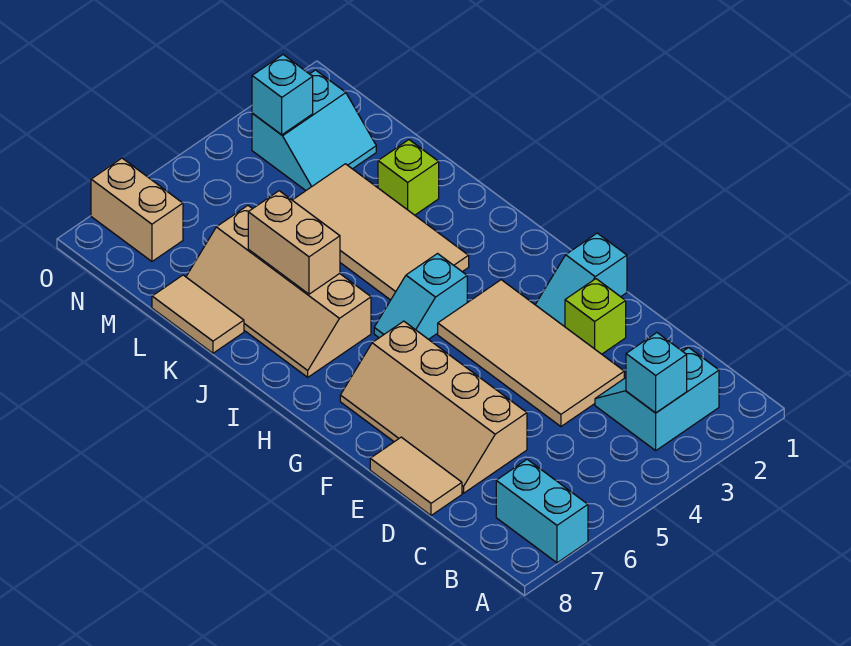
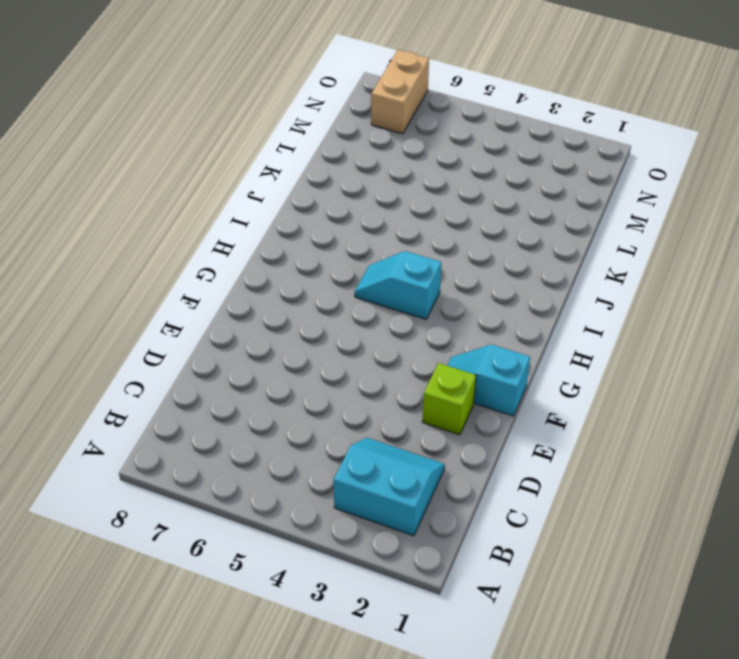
none -> cyan brick A7:B7 level 1
none -> tan tile D3:G4 level 1
none -> tan slope D6:G7 level 1 top 6

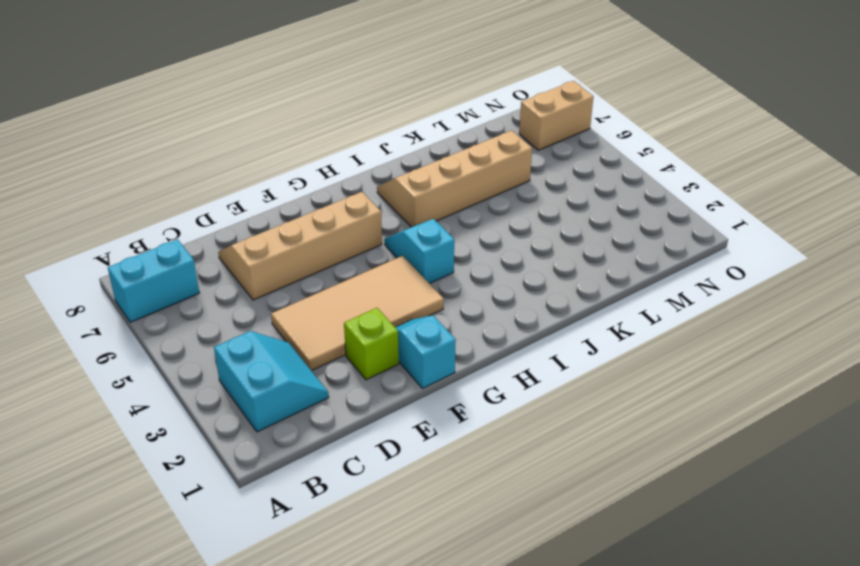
none -> tan tile D8:E8 level 1
none -> tan tile I3:L4 level 1
none -> lime brick K2 level 1

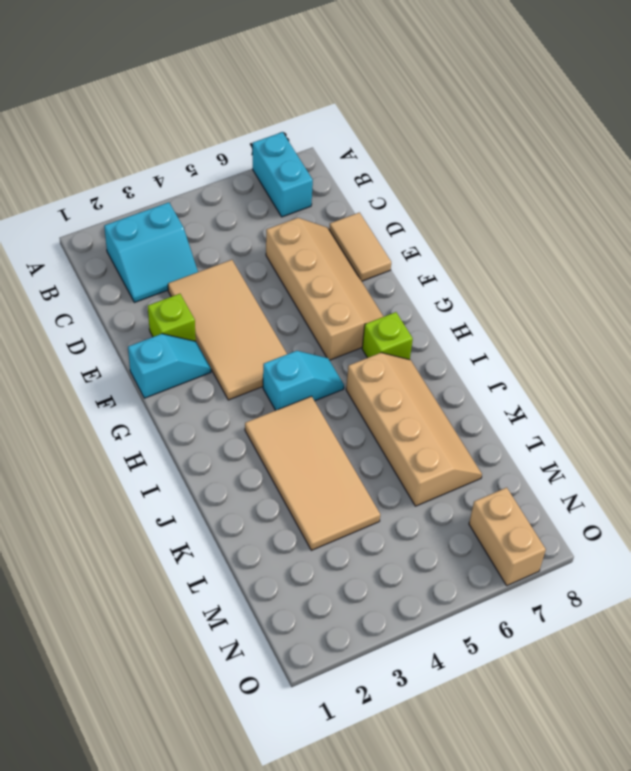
lime brick H7 level 1 -> lime brick K2 level 1
none -> tan tile K8:L8 level 1
none -> cyan slope M2:N3 level 1 top N
none -> cyan brick B3 level 2

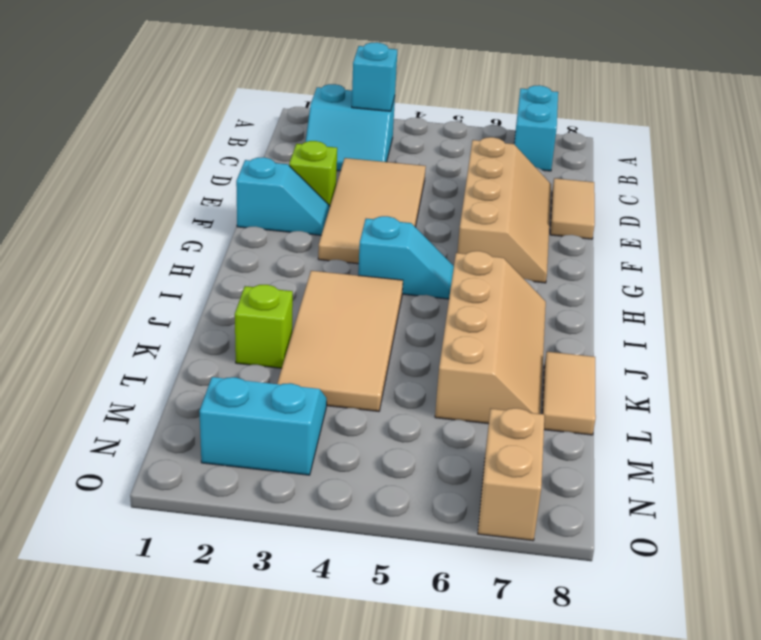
none -> tan brick J6:K6 level 2
none -> cyan brick N3 level 2

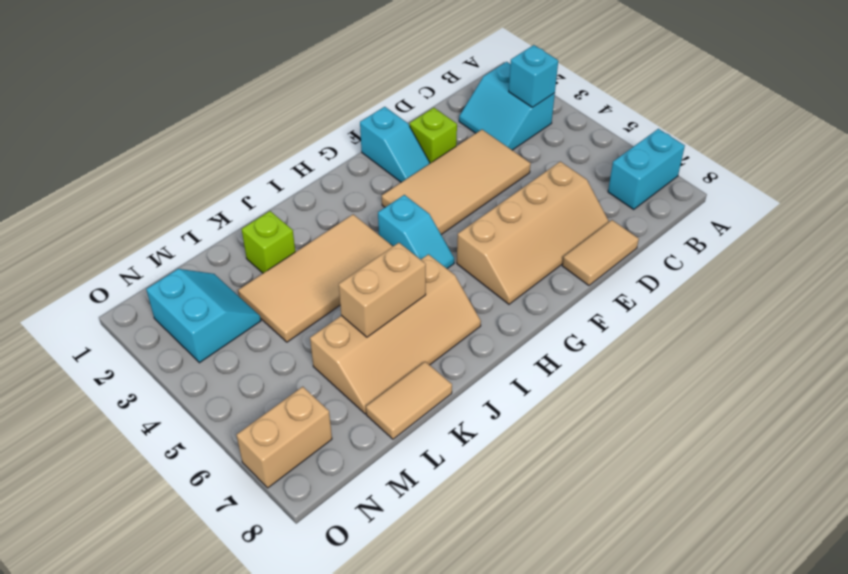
none -> cyan brick N3 level 2

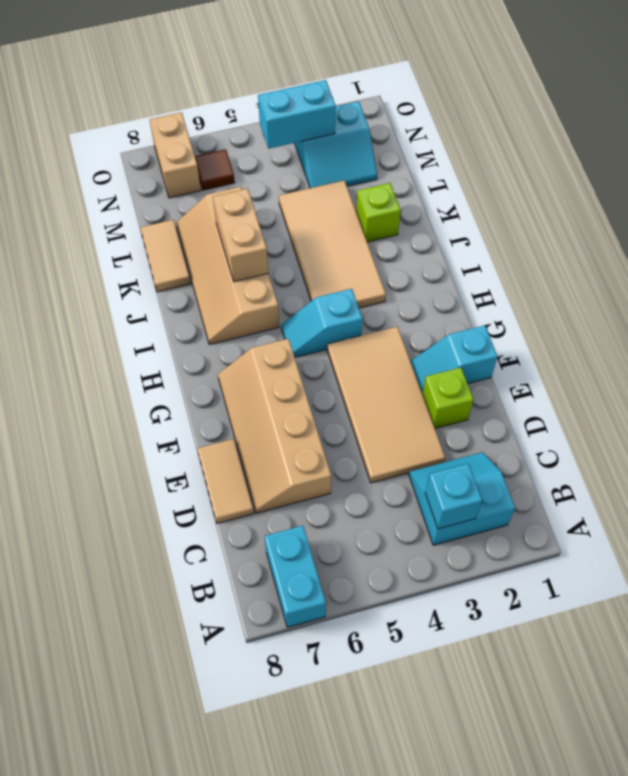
cyan brick N3:N4 level 2 -> cyan brick N3 level 2
brown tile N6 level 1 -> none

